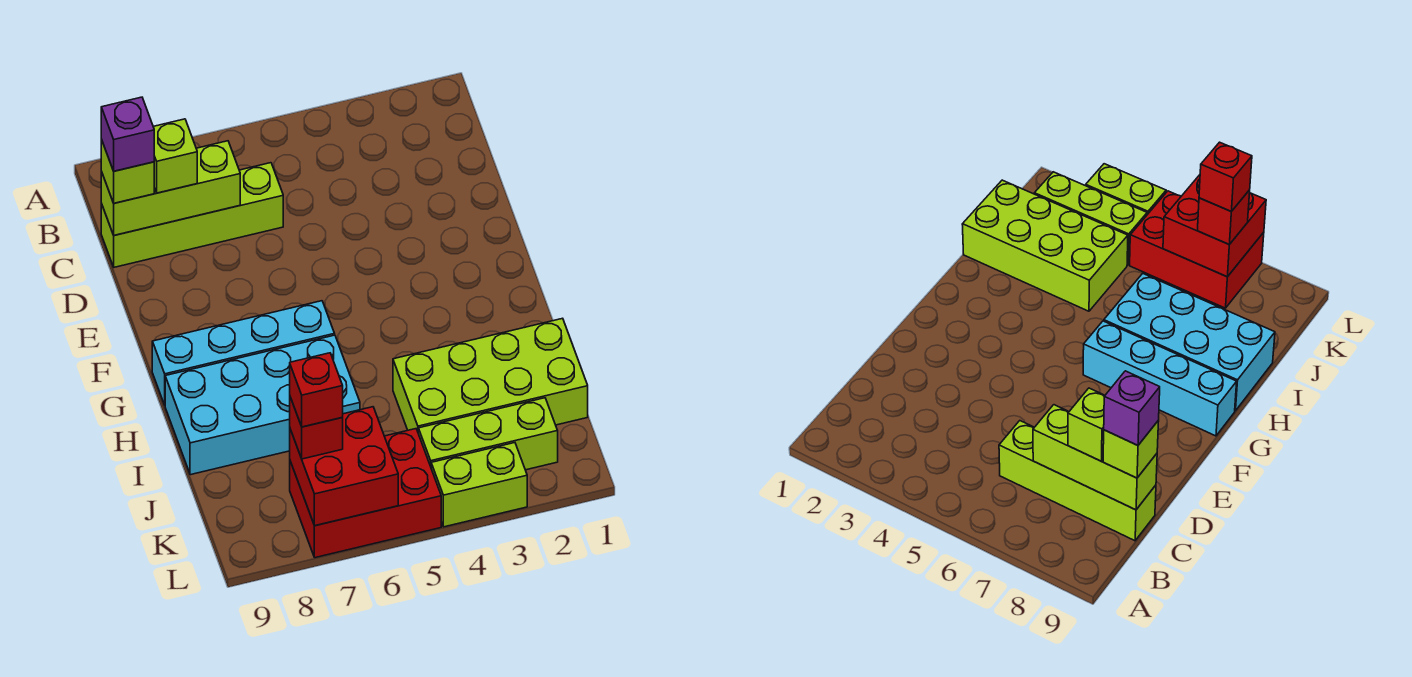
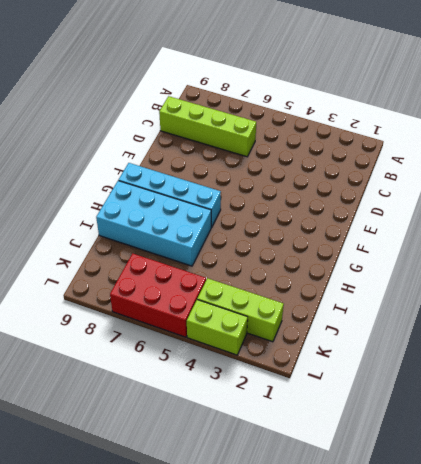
none -> lime brick I1:J4 level 1
none -> lime brick C7:C9 level 2
none -> red brick K6:L7 level 2

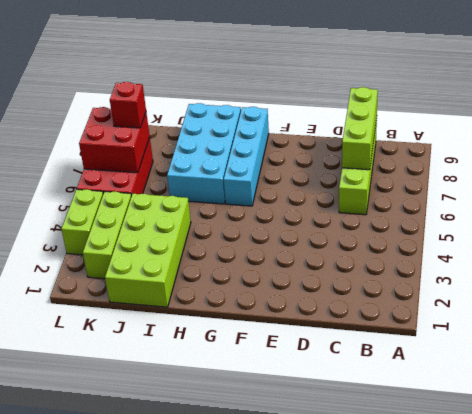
none -> lime brick C8 level 3
none -> lime brick C9 level 3
none -> purple brick C9 level 4

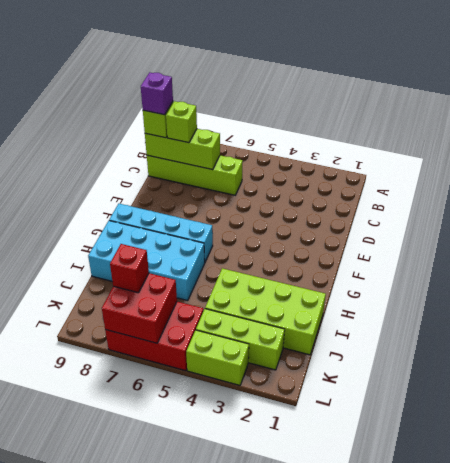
none -> red brick K7 level 4

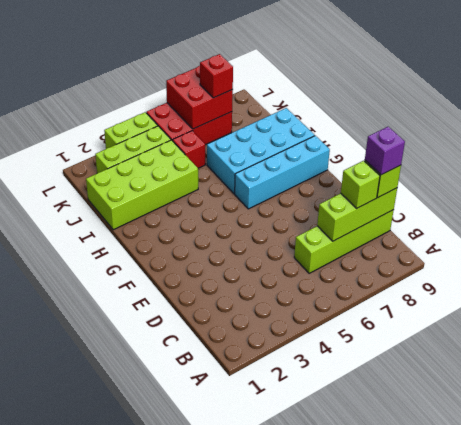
red brick J5 level 1 -> red brick K7 level 4

